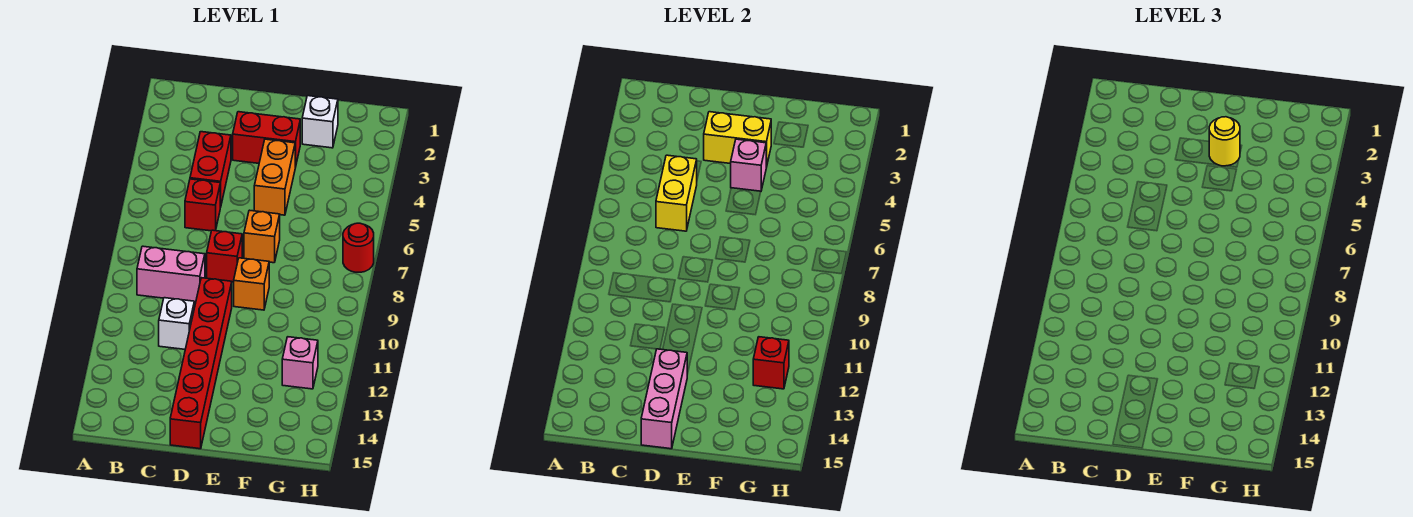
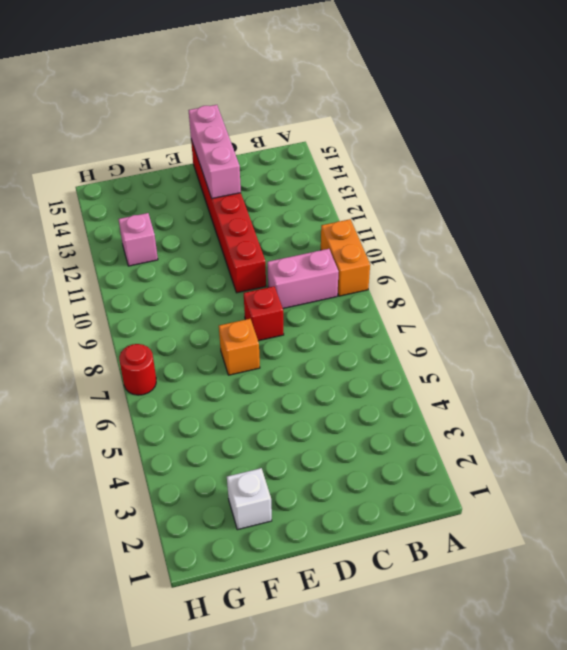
orange brick A9:A10 level 1 -> orange brick E4:E5 level 1
none -> red brick C4:C5 level 1
none -> red brick C6 level 1
none -> white brick C11 level 1

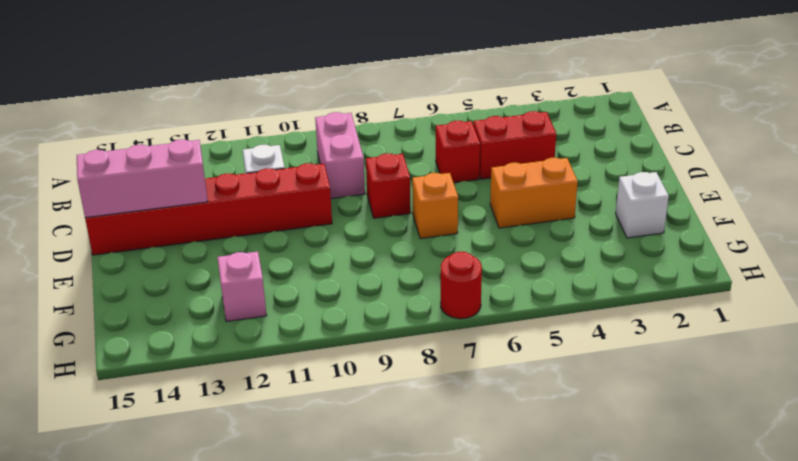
none -> red brick D3:E3 level 1
none -> orange brick E9 level 1
none -> yellow brick C5:C6 level 2

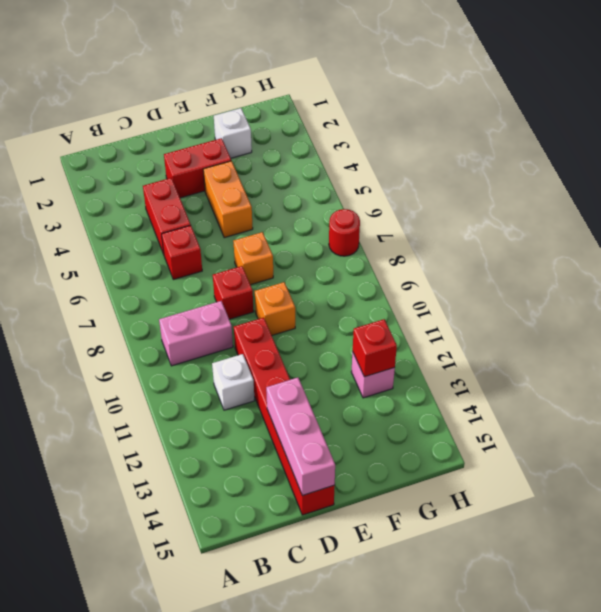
none -> yellow brick C5:C6 level 2
none -> yellow brick D3:E3 level 2
none -> pink brick E4 level 2

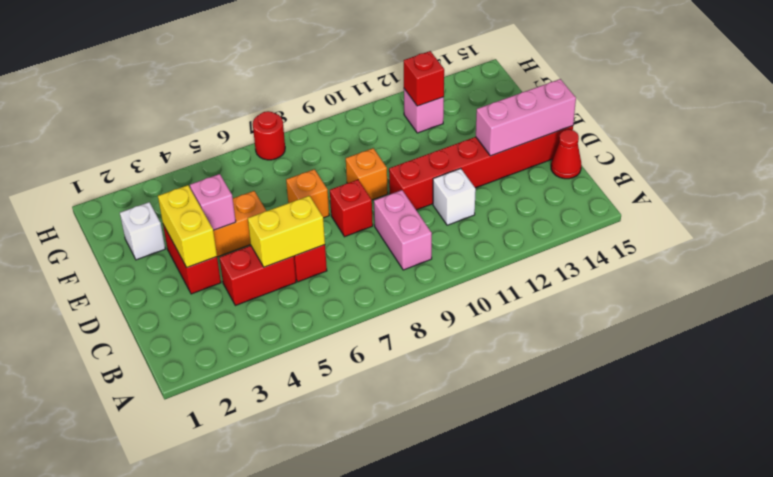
red cone C15 level 1 -> none
none -> yellow round brick E3 level 3

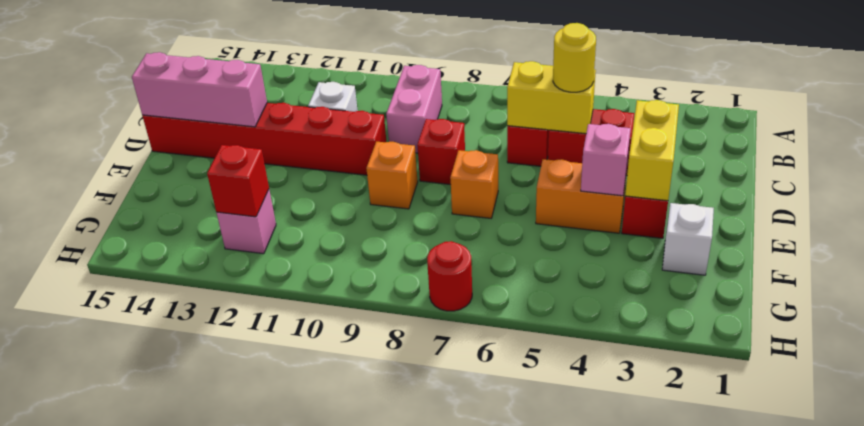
yellow round brick C5 level 3 -> yellow round brick E3 level 3

